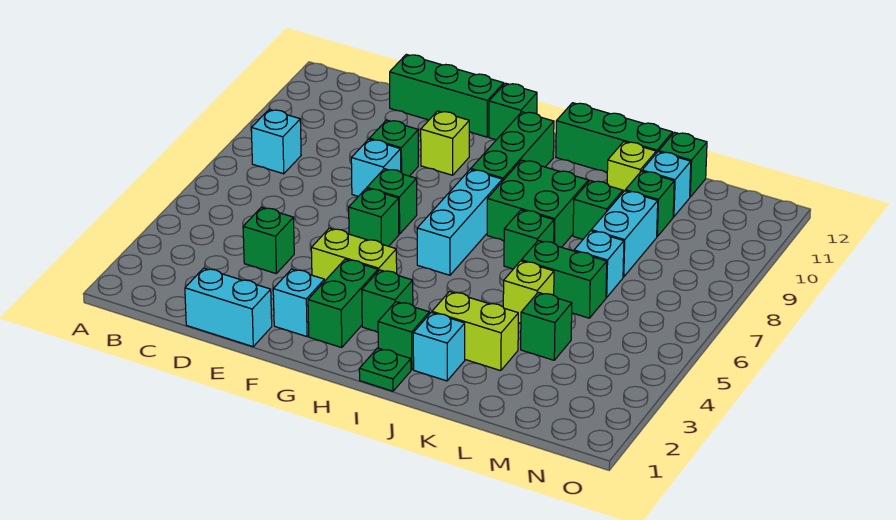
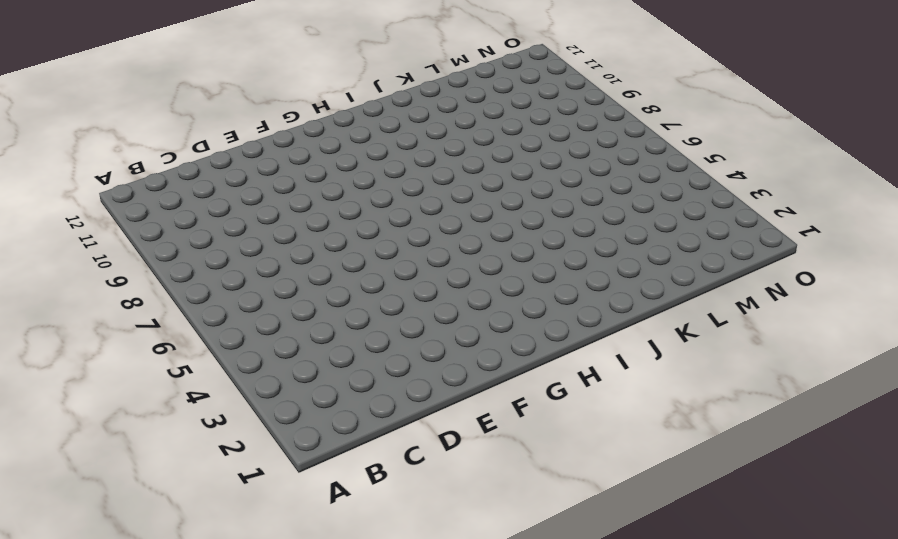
none -> cyan brick B8 level 1
none -> cyan brick D1:E1 level 1
none -> green brick D4 level 1
none -> green brick D12:F12 level 1

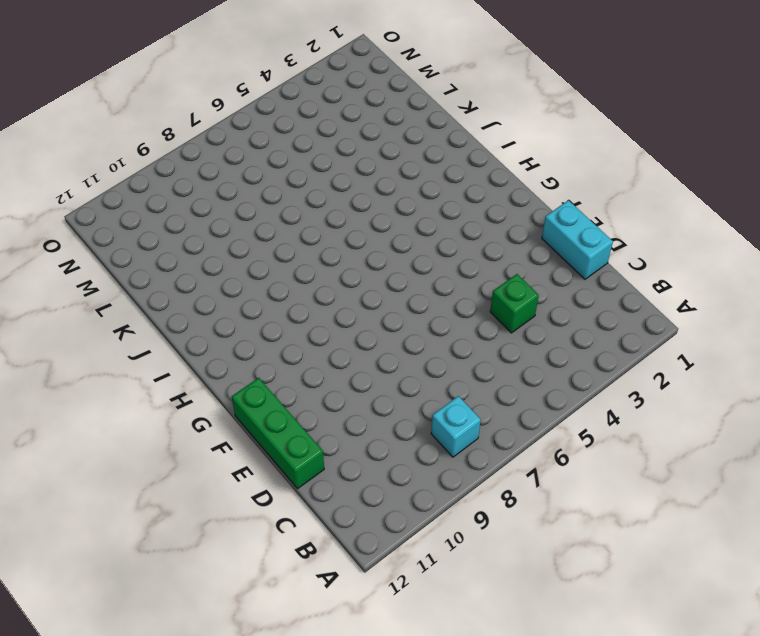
none -> cyan brick E8 level 1
none -> green brick E9 level 1
none -> cyan brick F2 level 1
none -> lime brick F4:G4 level 1

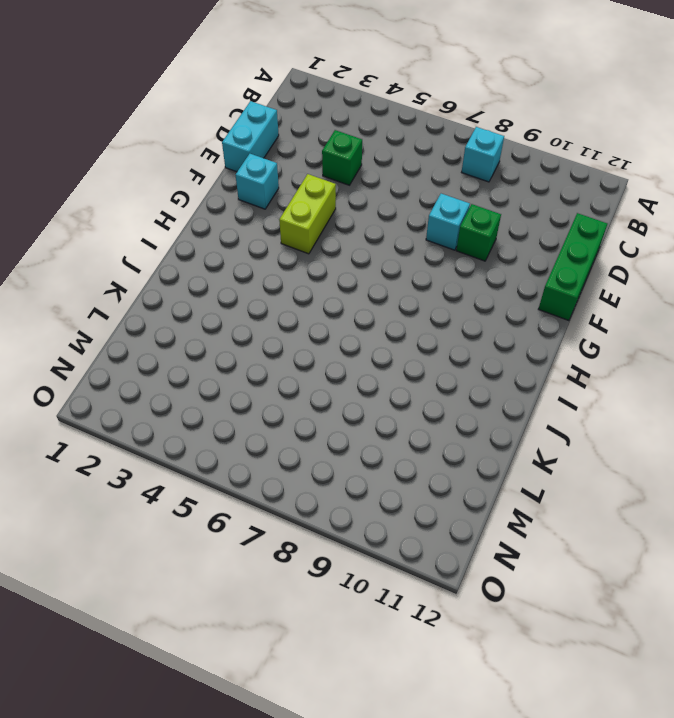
none -> green brick F6 level 1
none -> green brick F7 level 1
none -> lime brick F10 level 1
none -> green brick G2:G3 level 1

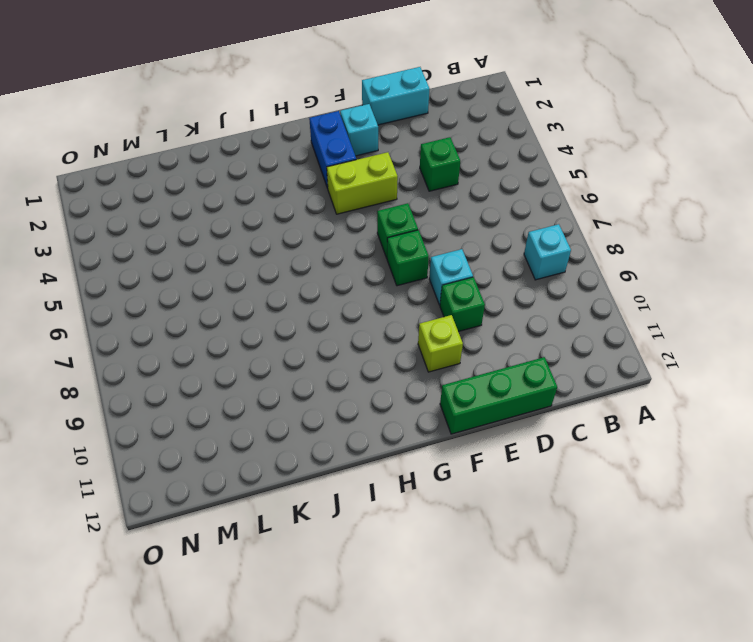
blue brick G2:G3 level 1 -> green brick G2:G3 level 1
none -> green brick G12 level 1
none -> green brick H3 level 1
none -> cyan brick H6:H8 level 1
none -> green brick H9:H11 level 1

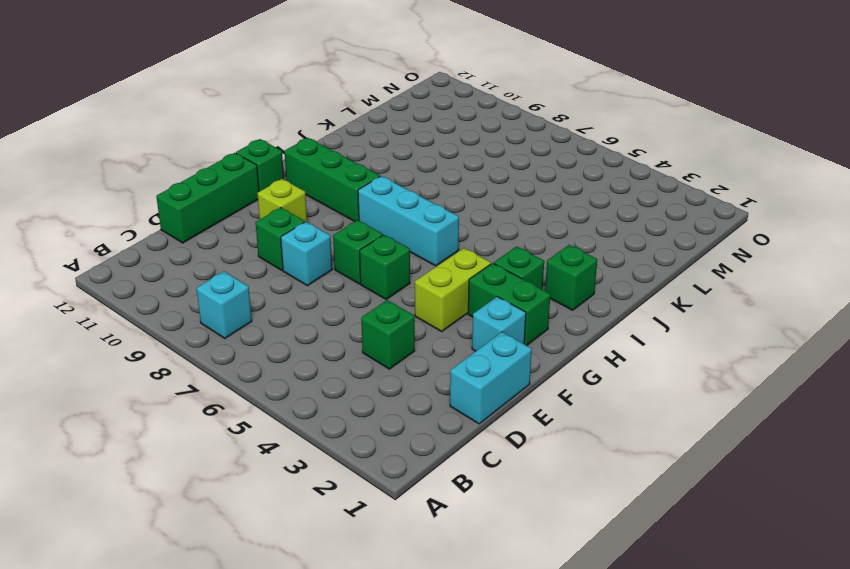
none -> green plate I1 level 1
none -> green brick I8:J9 level 1
none -> green brick I12:K12 level 1
none -> cyan brick J2 level 1

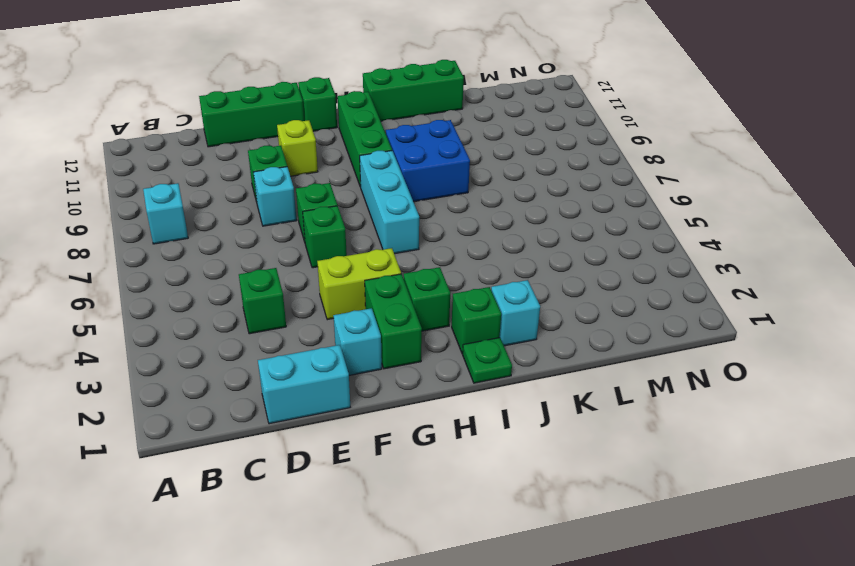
blue brick I8:J9 level 1 -> green brick I8:J9 level 1
none -> lime brick J3:K3 level 1
none -> green brick J7 level 1
none -> lime brick K5 level 1
none -> green brick K6:L6 level 1

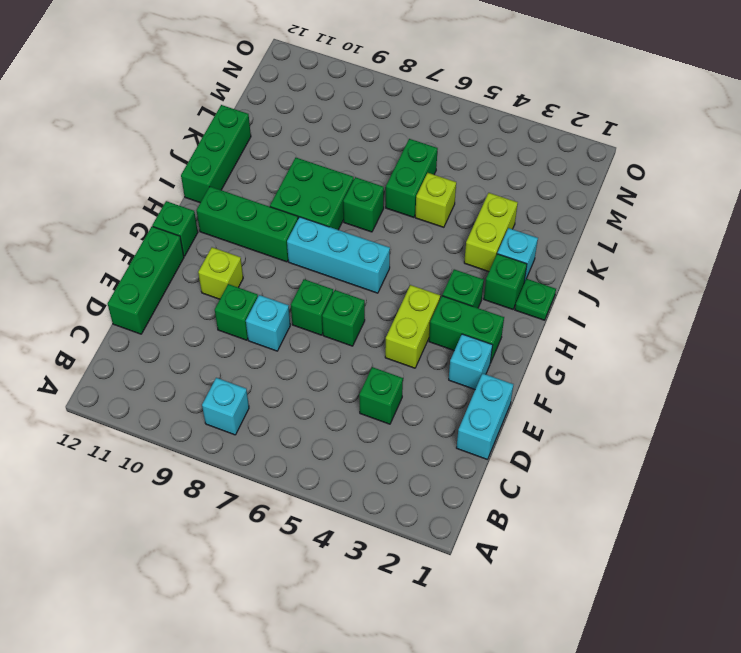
none -> green brick K9 level 1
none -> lime brick K11 level 1
none -> green brick L4 level 1
none -> cyan brick L7 level 1

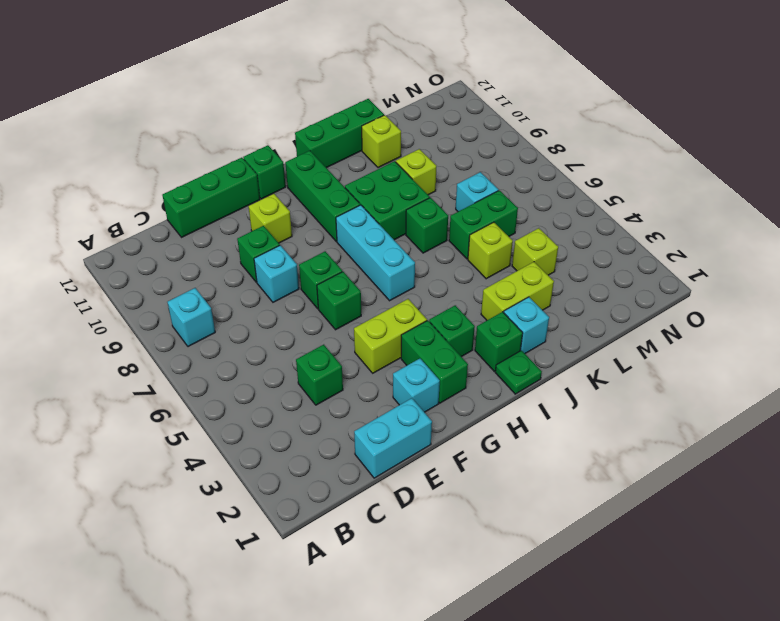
lime brick K9 level 1 -> green brick K9 level 1
lime brick L4 level 1 -> green brick L4 level 1
none -> cyan brick L8:L9 level 1
none -> green brick L10 level 1
none -> cyan brick L11 level 1
none -> green brick L12 level 1

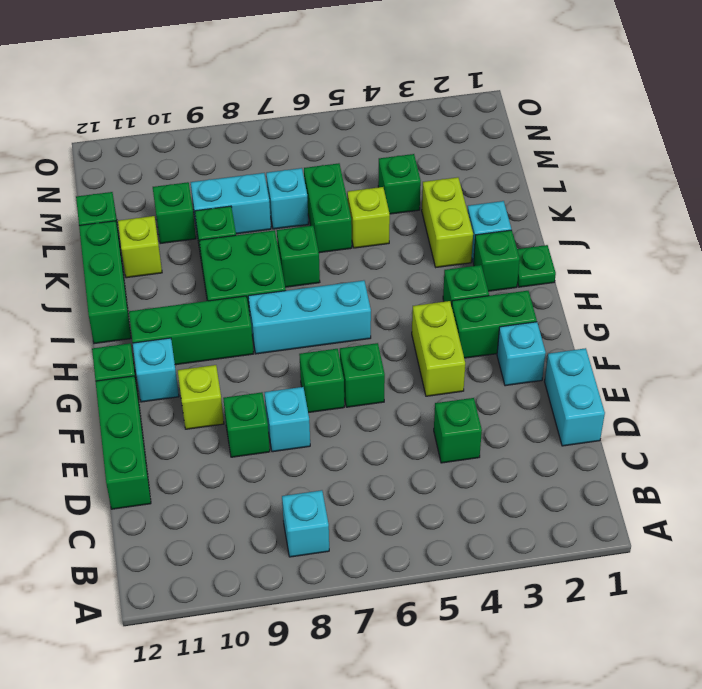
cyan brick G11 level 1 -> cyan brick L11 level 1

